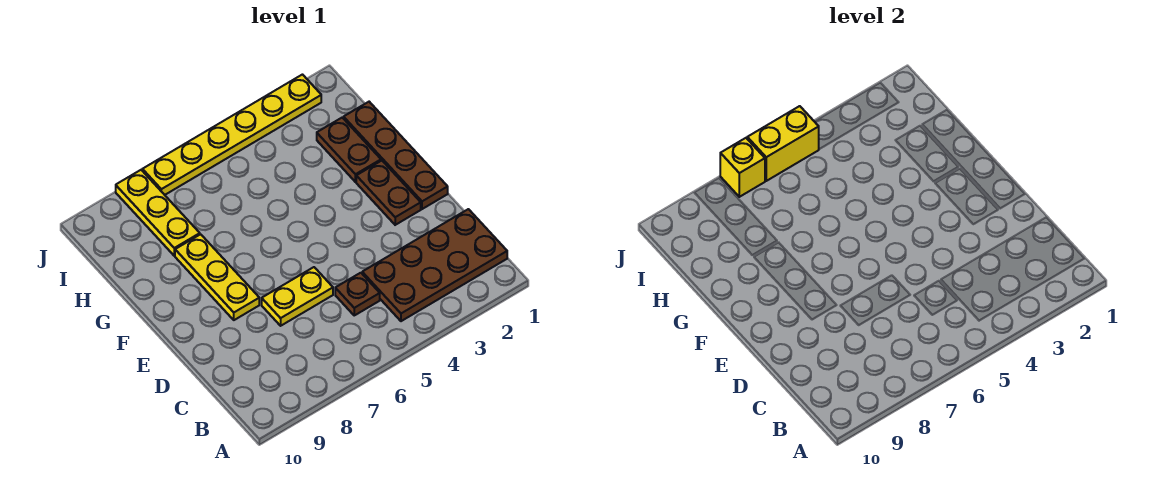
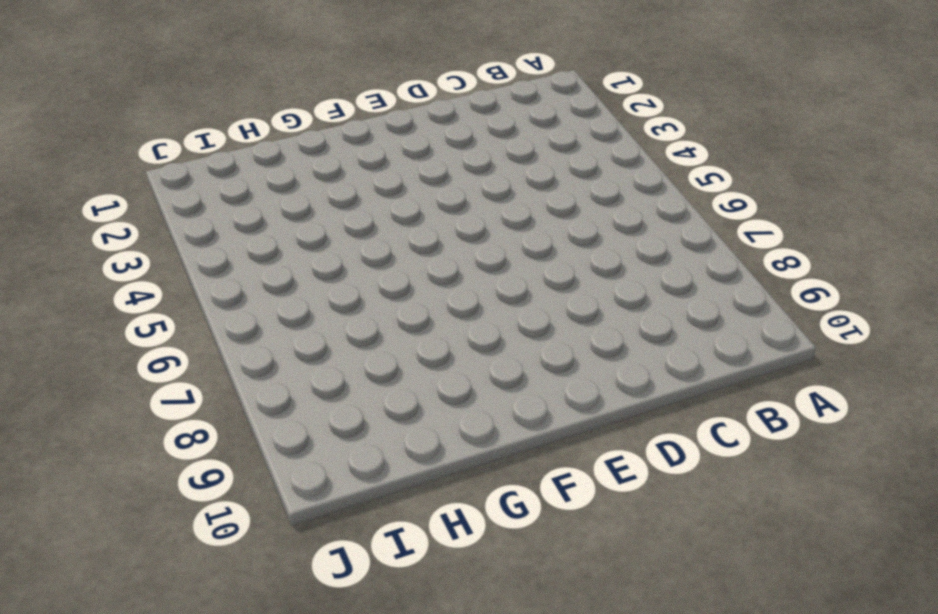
none -> brown plate B1:C4 level 1
none -> brown plate C5 level 1

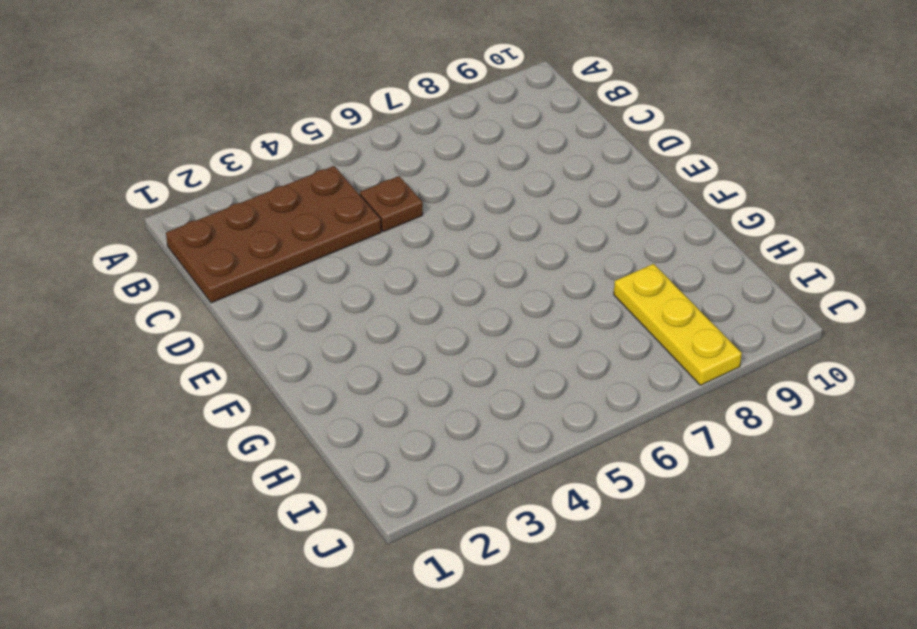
none -> yellow plate D6:D7 level 1
none -> brown plate E1:H1 level 1

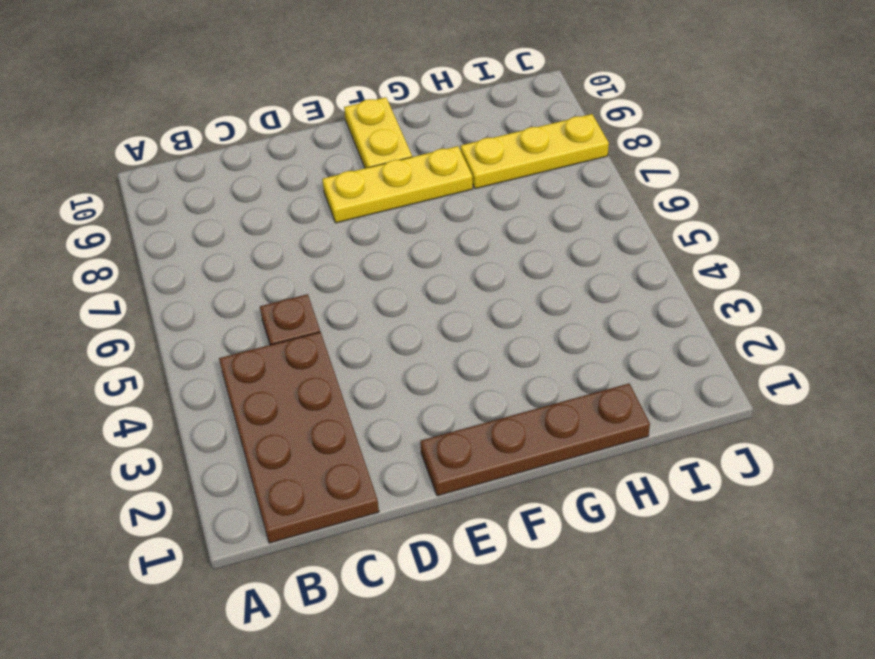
yellow plate F9:F10 level 1 -> yellow plate D6:D7 level 1
none -> brown plate E2:F2 level 1
none -> brown plate G2:H2 level 1

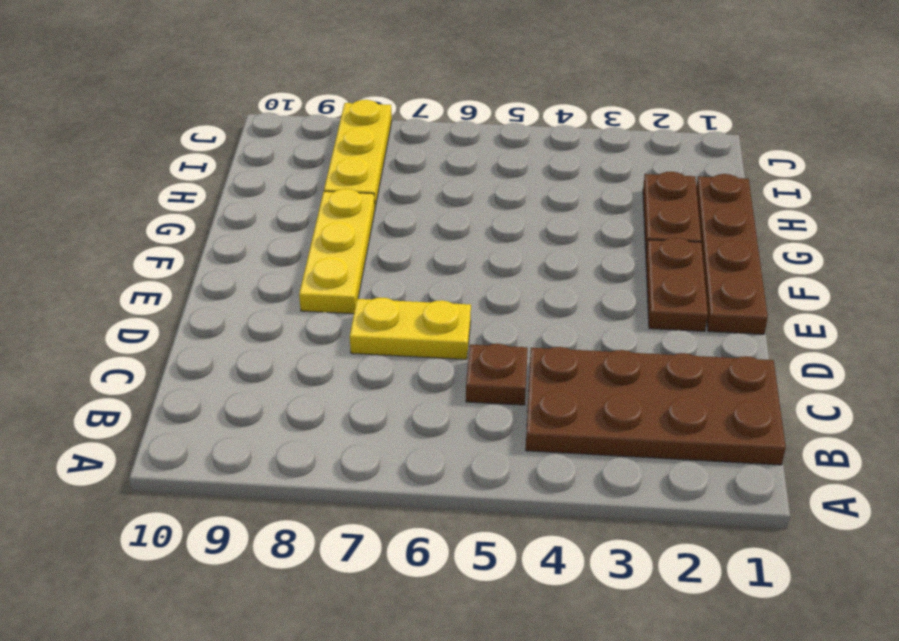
none -> yellow plate J2:J7 level 1
none -> yellow brick J5:J6 level 2

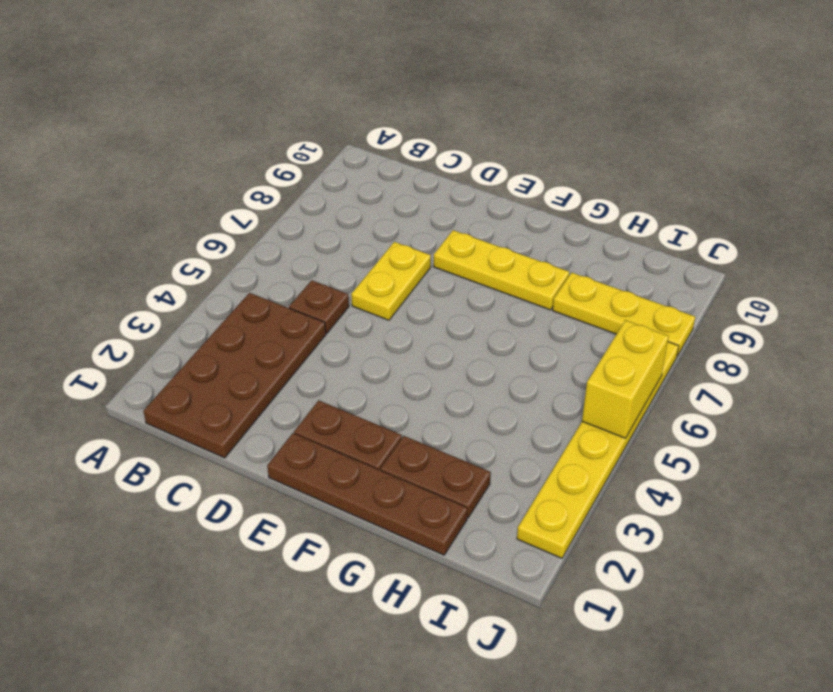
none -> yellow brick J7 level 2

